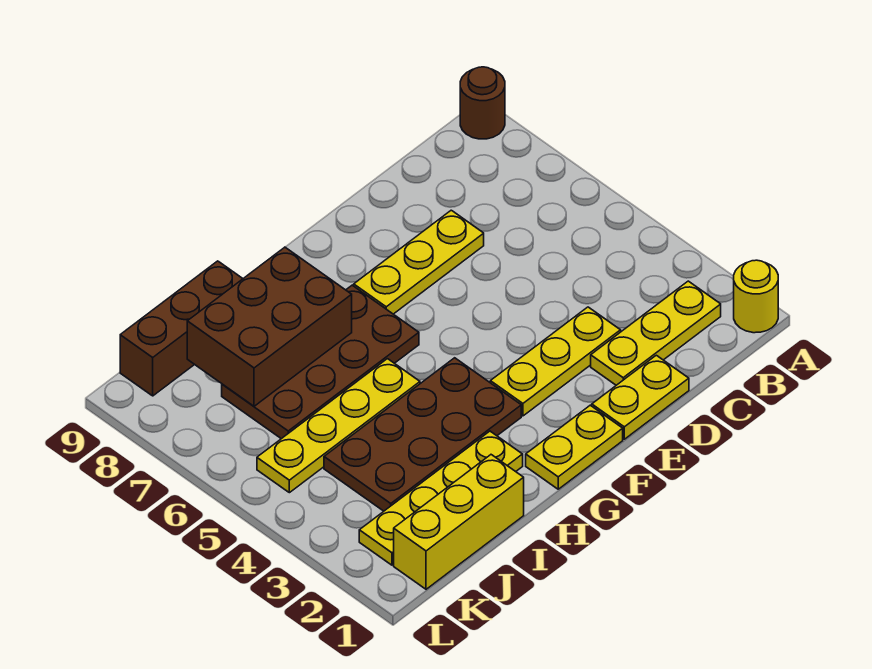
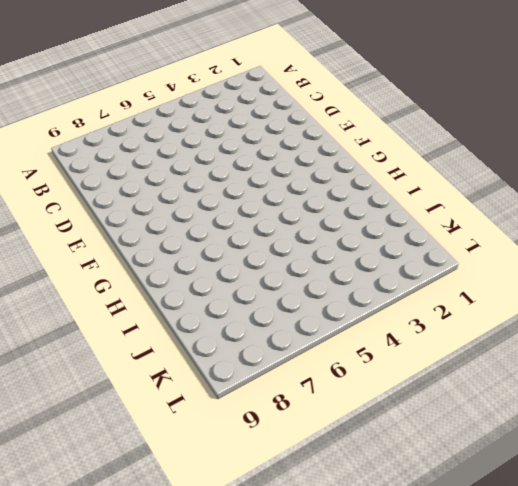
none -> yellow round brick A1 level 1
none -> brown round brick A9 level 1
none -> yellow plate B2:D2 level 1

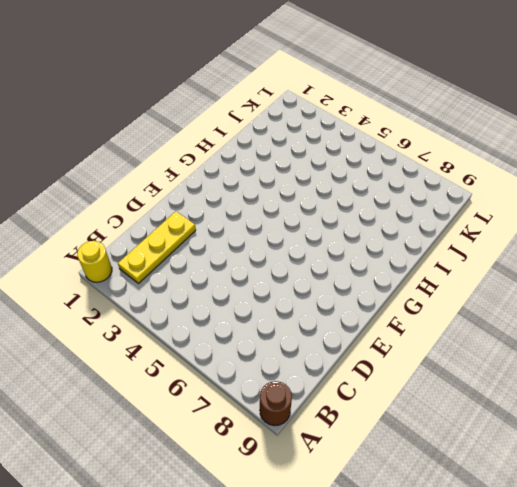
none -> yellow plate D1:E1 level 1
none -> yellow plate D3:F3 level 1
none -> yellow plate D7:F7 level 1

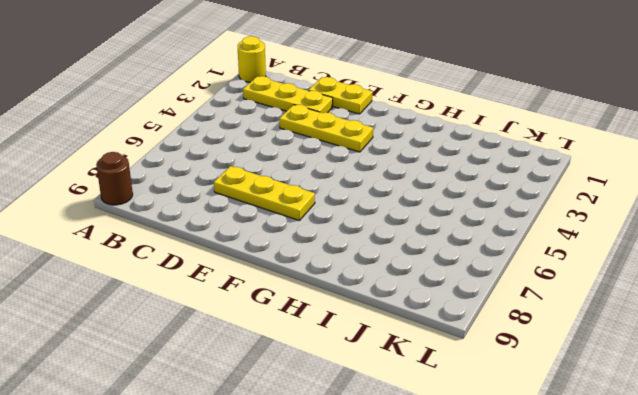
none -> yellow plate F1:G1 level 1
none -> brown plate G3:J4 level 1
none -> brown plate G6:J7 level 1

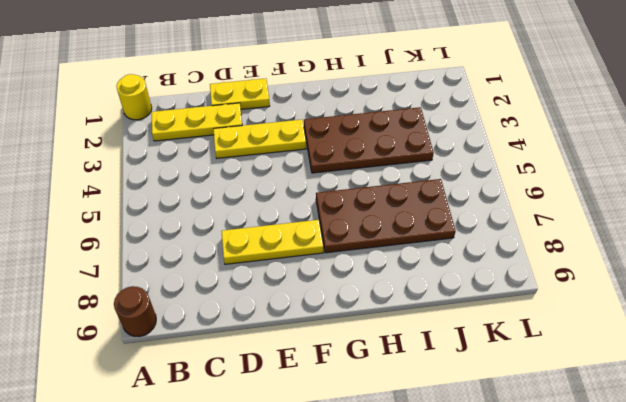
none -> yellow plate F1:G1 level 1
none -> yellow plate H2:K2 level 1
none -> yellow plate H5:K5 level 1

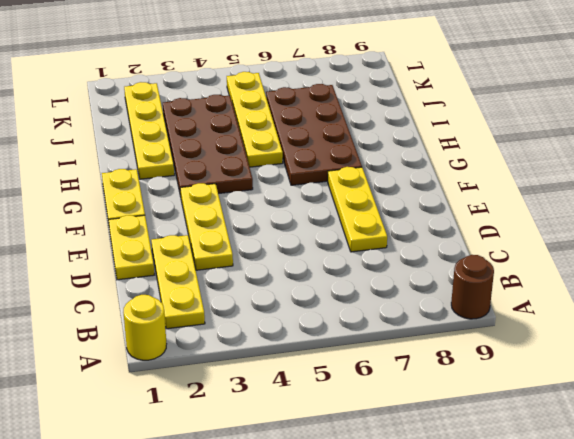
none -> yellow brick I1:K1 level 1
none -> brown brick I9:K9 level 1
none -> brown brick H7:J8 level 2

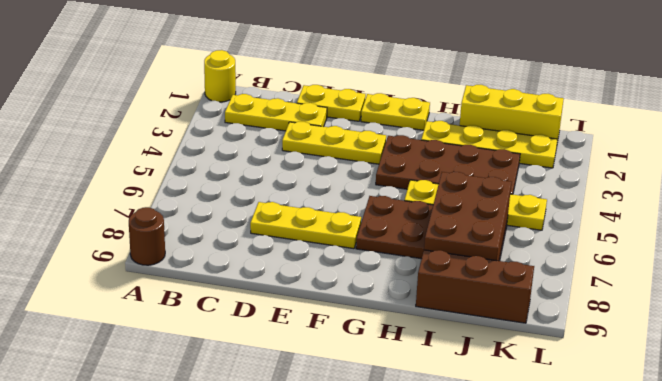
brown brick I6:J8 level 2 -> brown brick H7:J8 level 2

